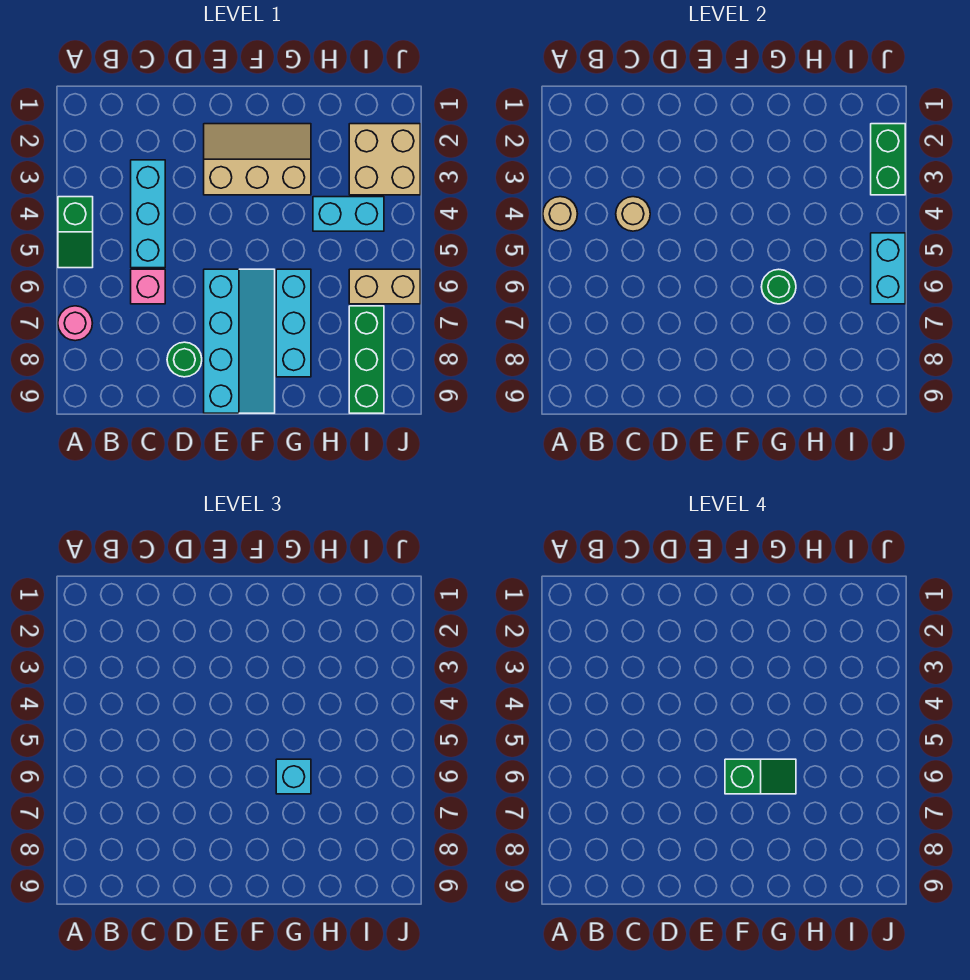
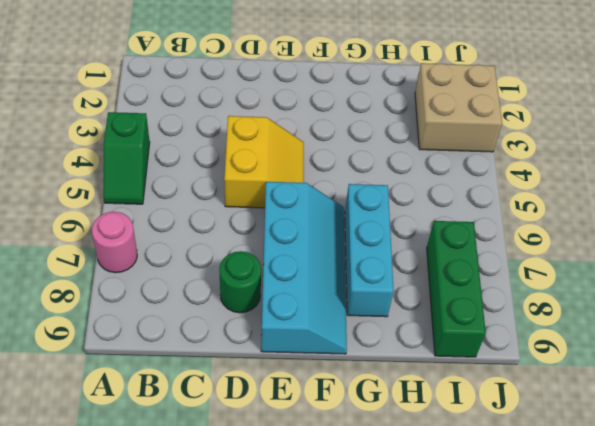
yellow slope D4:E5 level 1 top D -> none
none -> cyan brick C3:C5 level 1
none -> pink brick C6 level 1
none -> tan slope E2:G3 level 1 top 3

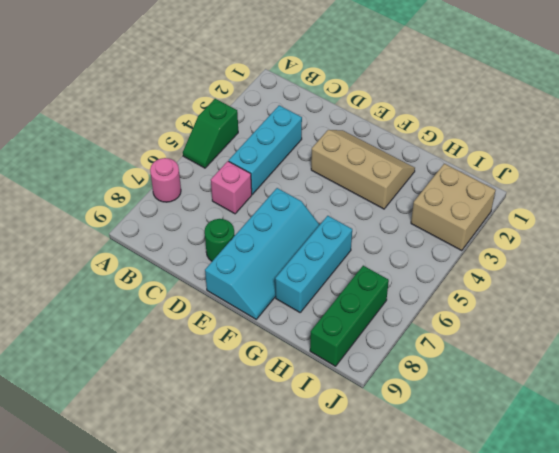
none -> cyan brick H4:I4 level 1
none -> tan brick I6:J6 level 1
none -> tan round brick A4 level 2

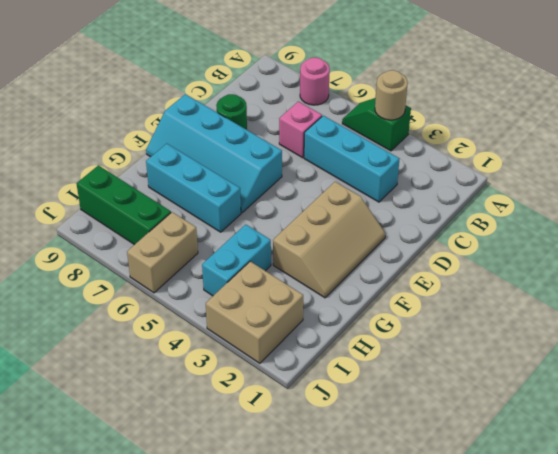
none -> tan round brick C4 level 2
none -> green round brick G6 level 2
none -> green brick J2:J3 level 2

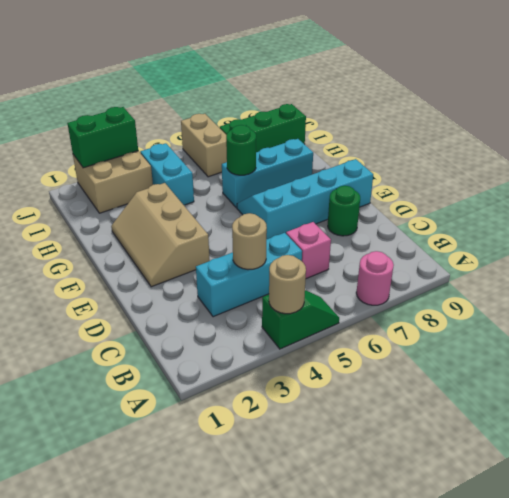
none -> cyan brick J5:J6 level 2
none -> cyan brick G6 level 3
none -> green slope F6:G6 level 4 top F

